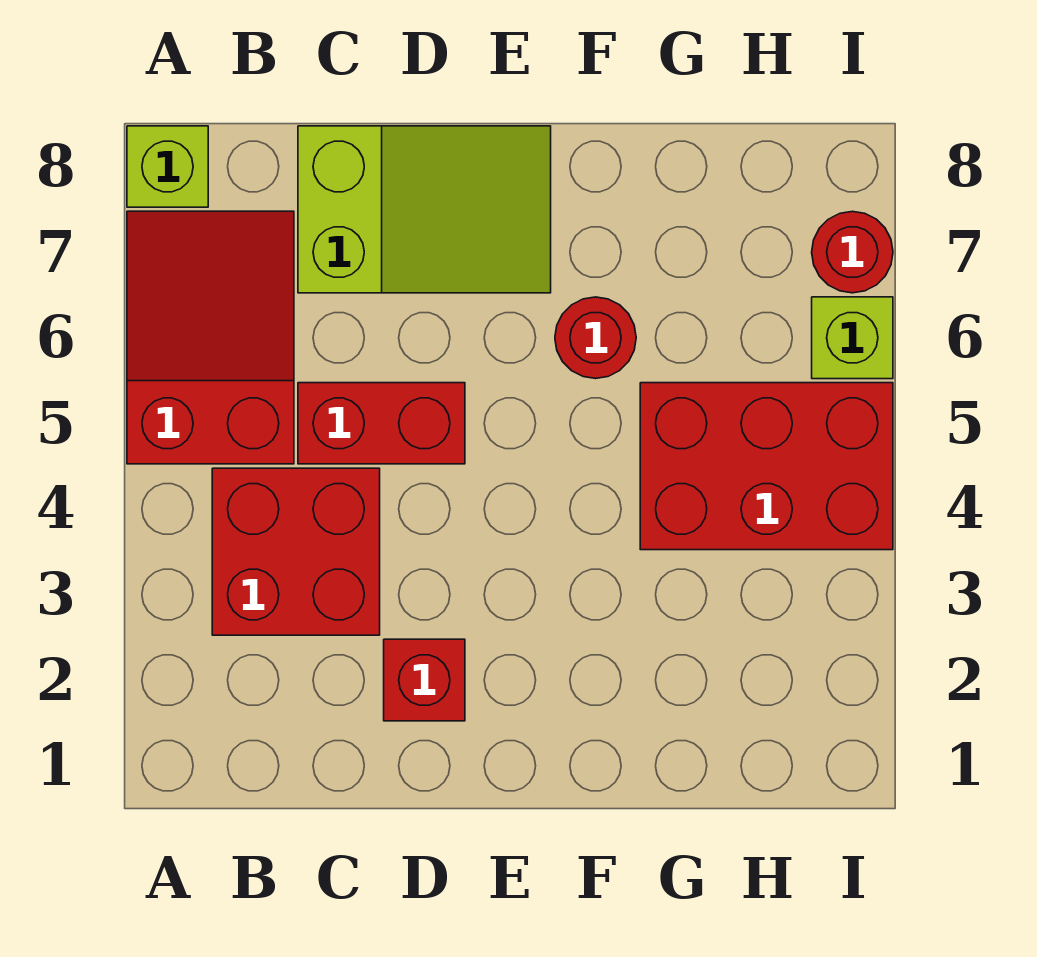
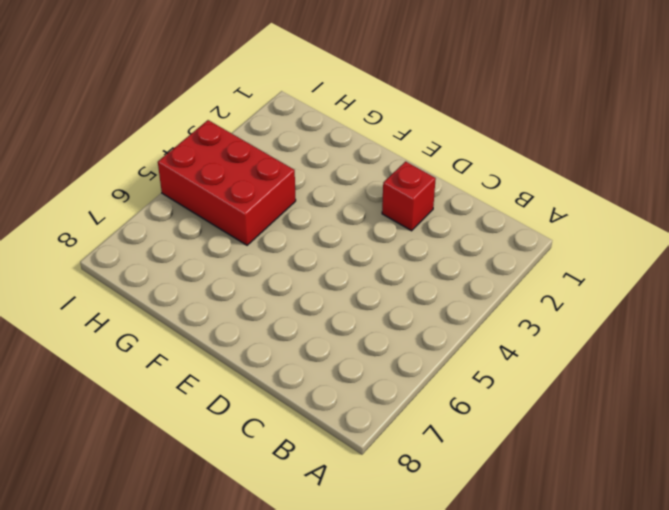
none -> red slope A5:B7 level 1 top 5
none -> lime brick A8 level 1

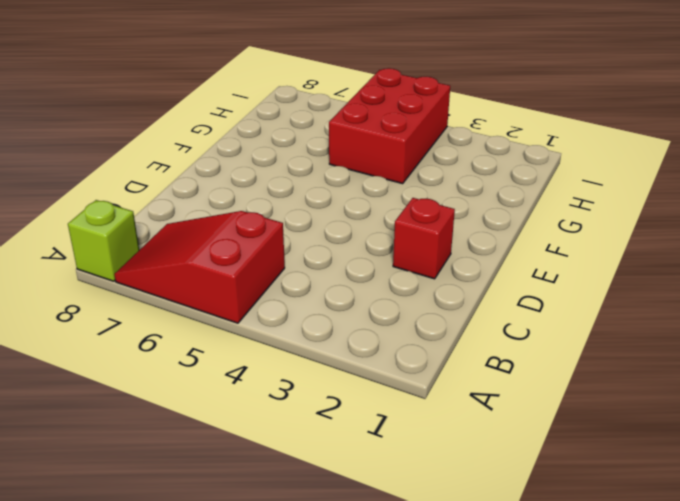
none -> red brick B3:C4 level 1
none -> red brick C5:D5 level 1

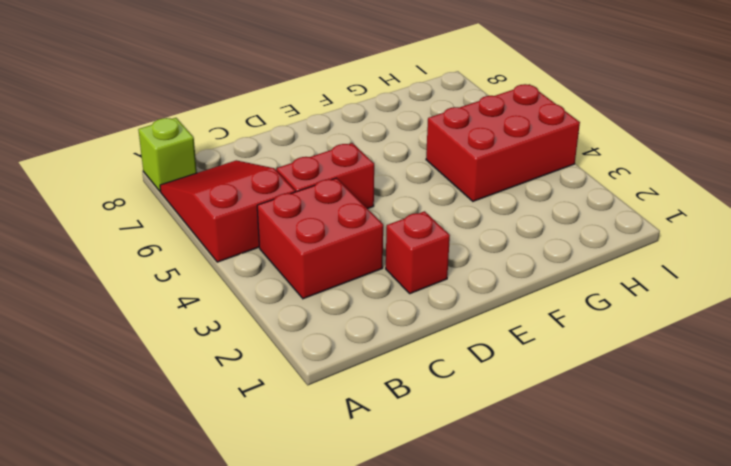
none -> lime slope C7:E8 level 1 top C
none -> red round brick F6 level 1

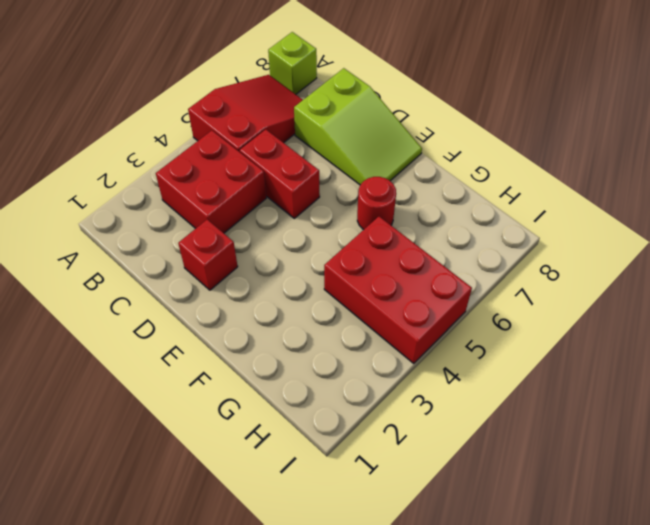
none -> lime brick I6 level 1
none -> red round brick I7 level 1

